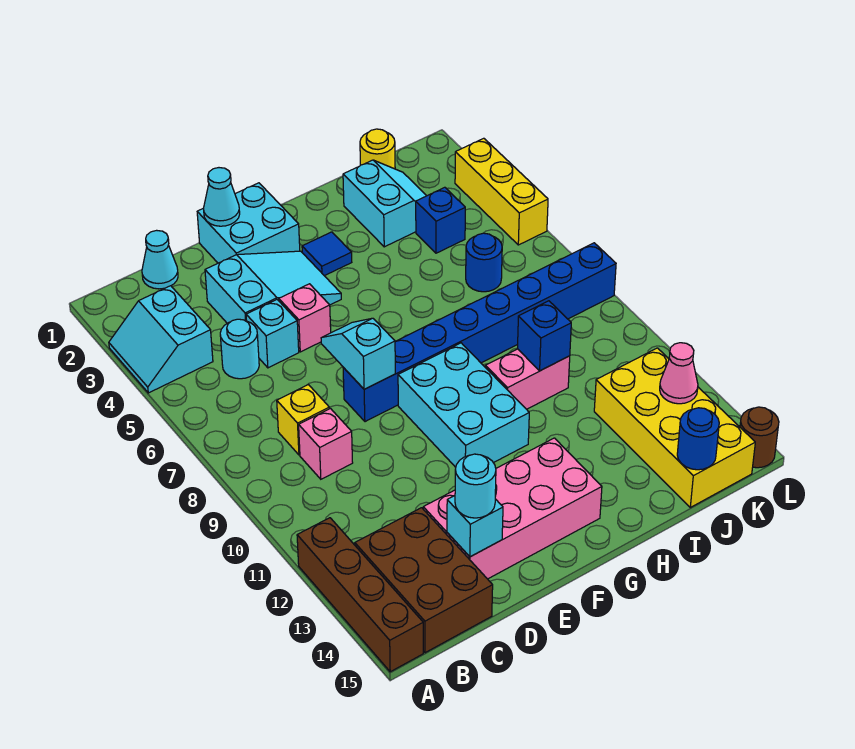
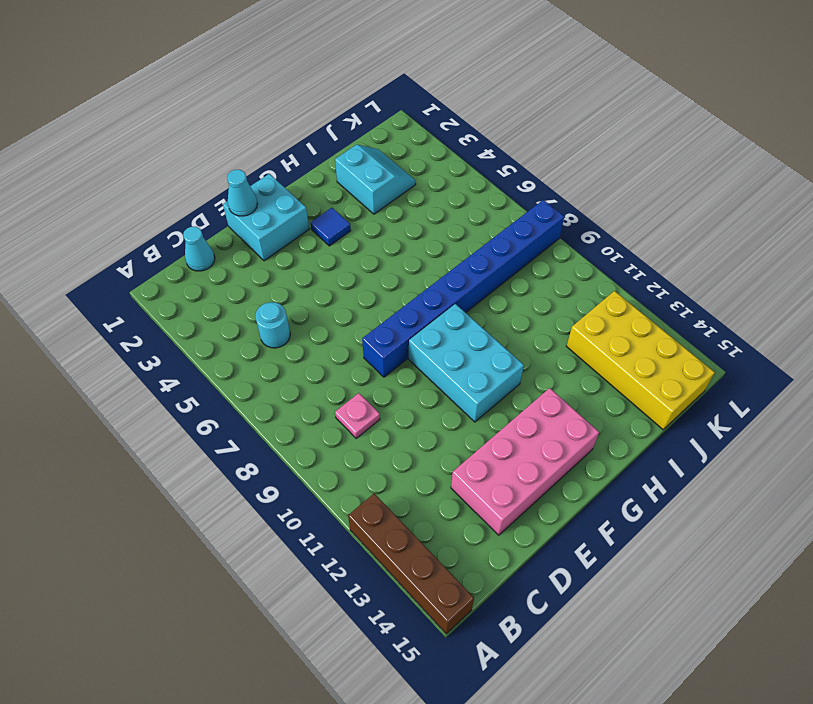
pink plate C9 level 1 -> pink brick C9 level 1
none -> cyan slope A3:B4 level 1 top B
none -> brown brick B13:C15 level 1
none -> yellow brick C8 level 1
none -> cyan slope D3:F4 level 1 top D

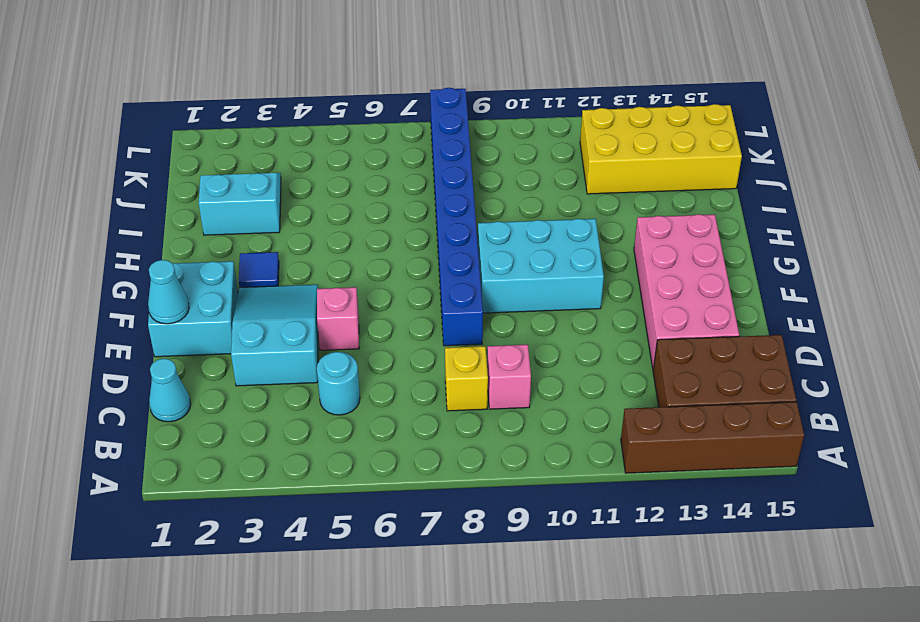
none -> cyan slope A3:B4 level 1 top B
none -> cyan brick D5 level 1
none -> pink brick H10:I10 level 1
none -> yellow round brick J1 level 1

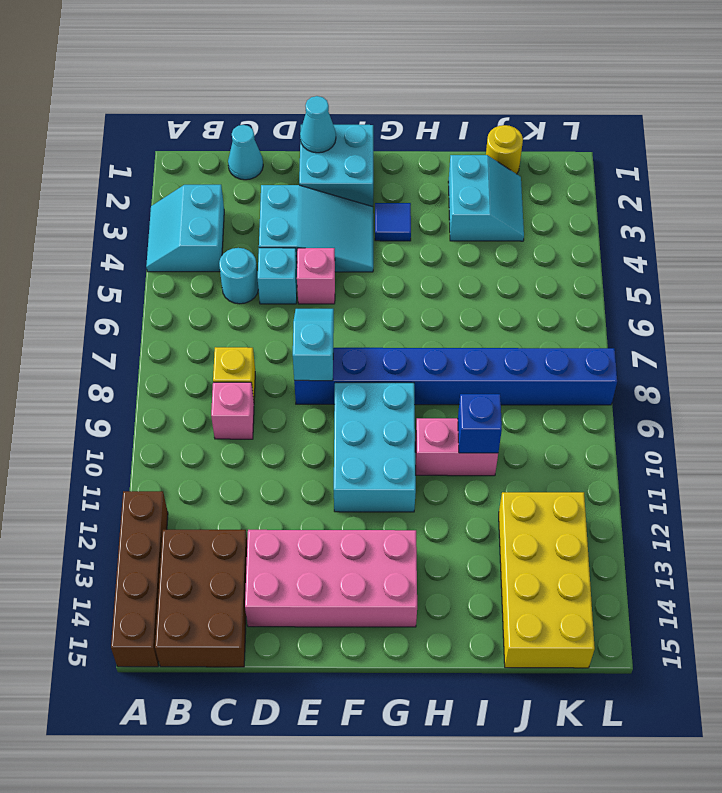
none -> blue brick J4 level 1
none -> blue round brick J6 level 1
none -> yellow brick L3:L5 level 1
none -> brown round brick L15 level 1

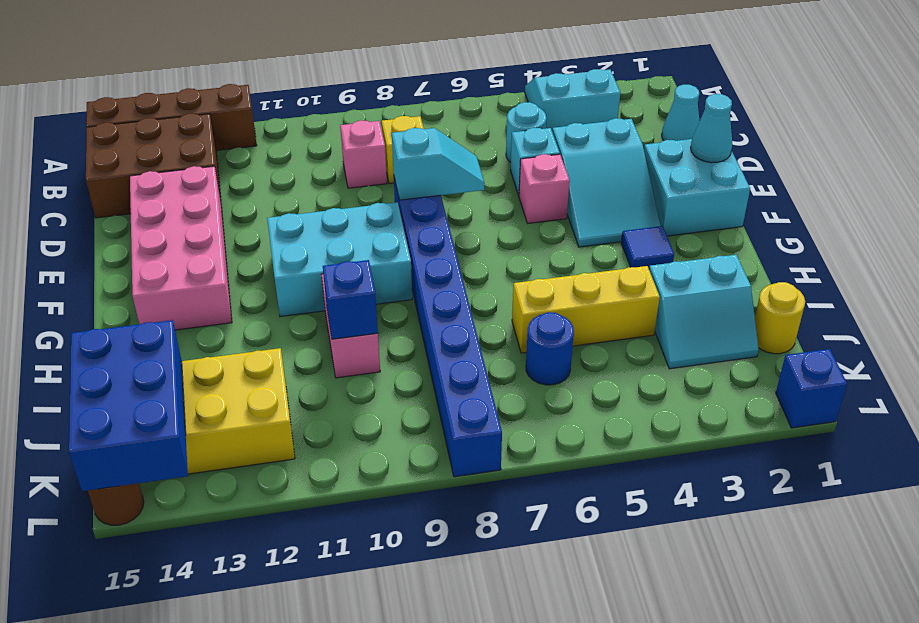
yellow brick I4:I6 level 1 -> yellow brick L3:L5 level 1
blue brick J14:L15 level 2 -> blue round brick J15 level 2
blue brick L1 level 1 -> blue brick J4 level 1
none -> cyan brick D14 level 2
none -> pink cone K13 level 2
none -> cyan round brick D14 level 3

